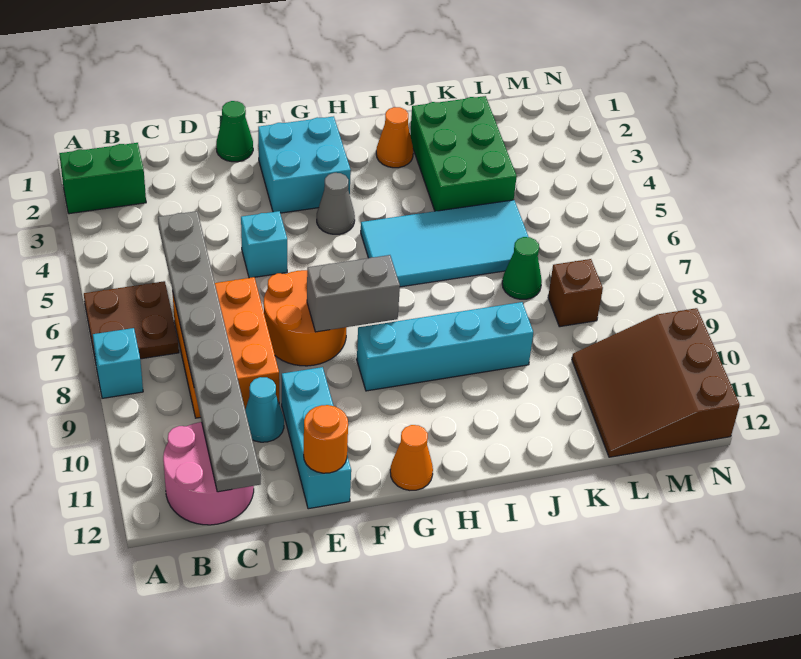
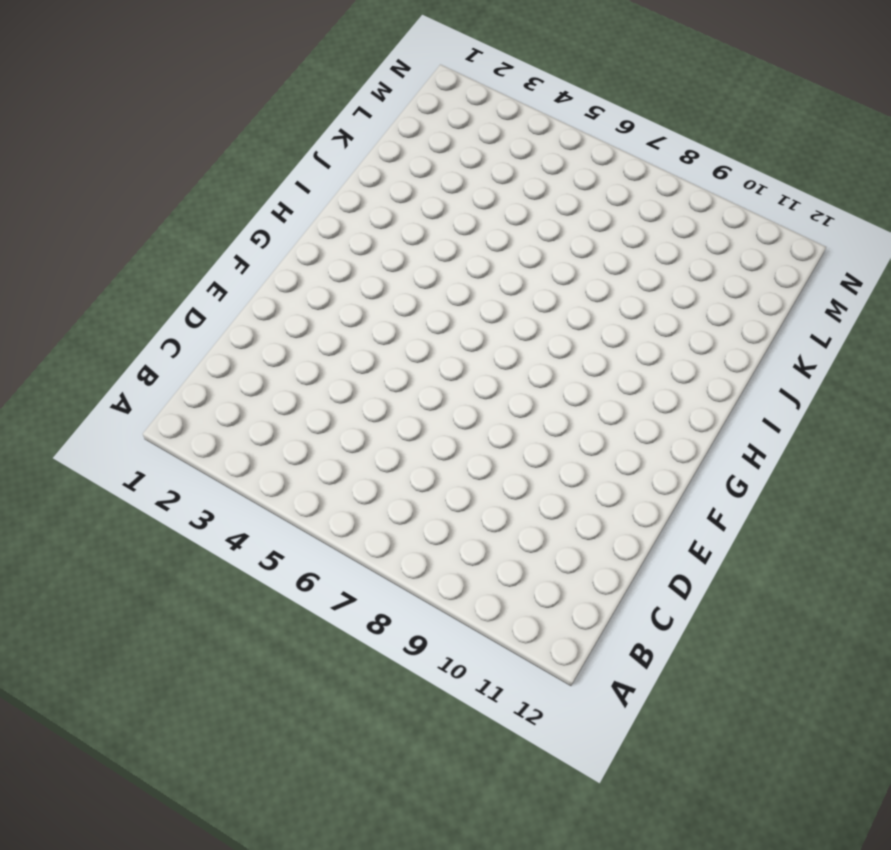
none -> green brick A2:B2 level 1
none -> brown plate A6:B7 level 1
none -> cyan brick A8 level 1

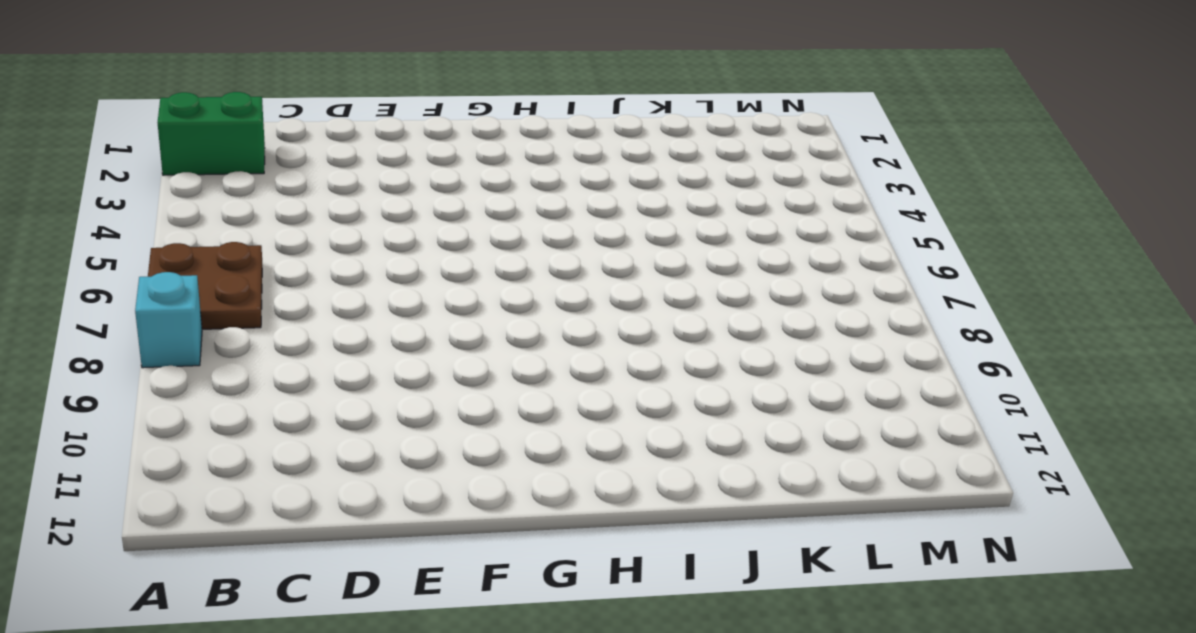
none -> pink round brick B11:C12 level 1
none -> orange brick C7:D9 level 1
none -> cyan cone D10 level 1

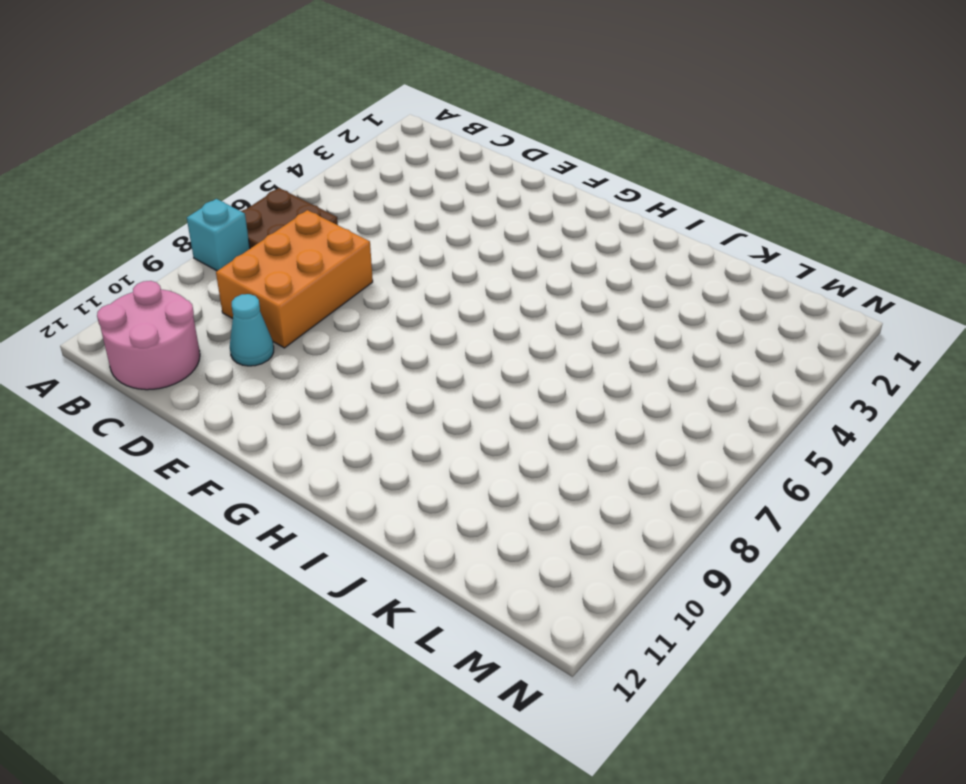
none -> green brick A2:B2 level 1
none -> green cone E1 level 1
none -> cyan brick E5 level 1

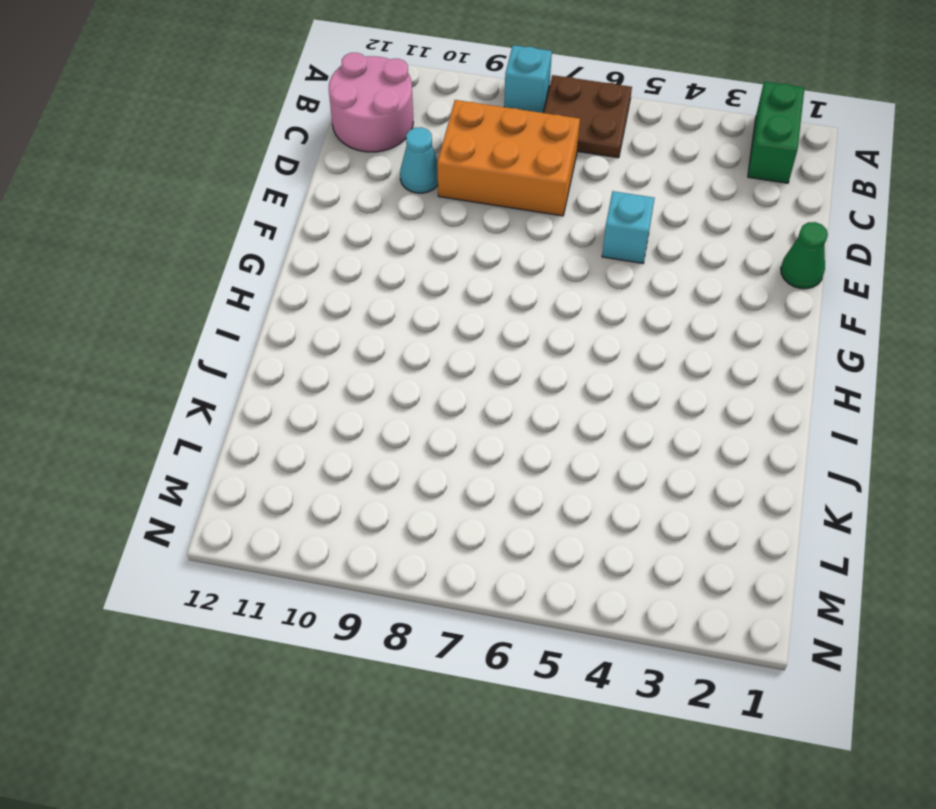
none -> orange round brick E7:F8 level 1
none -> cyan brick E10:E12 level 1
none -> cyan brick F2:G3 level 1

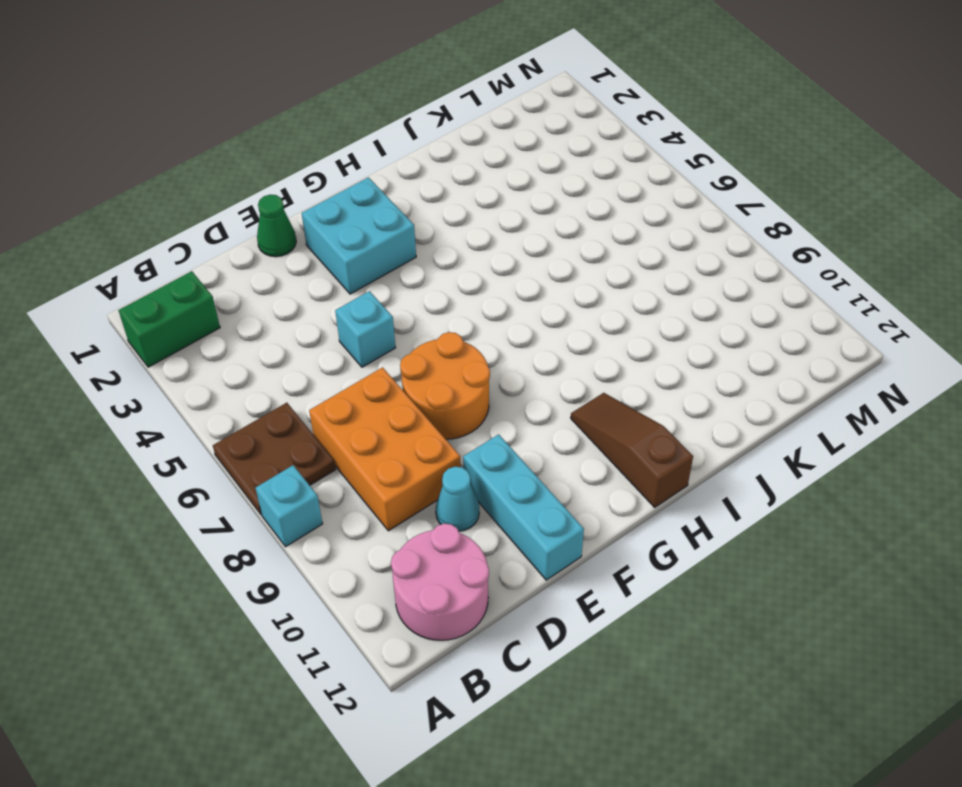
brown slope H10:H12 level 1 top 12 -> none
none -> grey cone G4 level 1
none -> cyan brick G9:J9 level 1
none -> orange cone G12 level 1

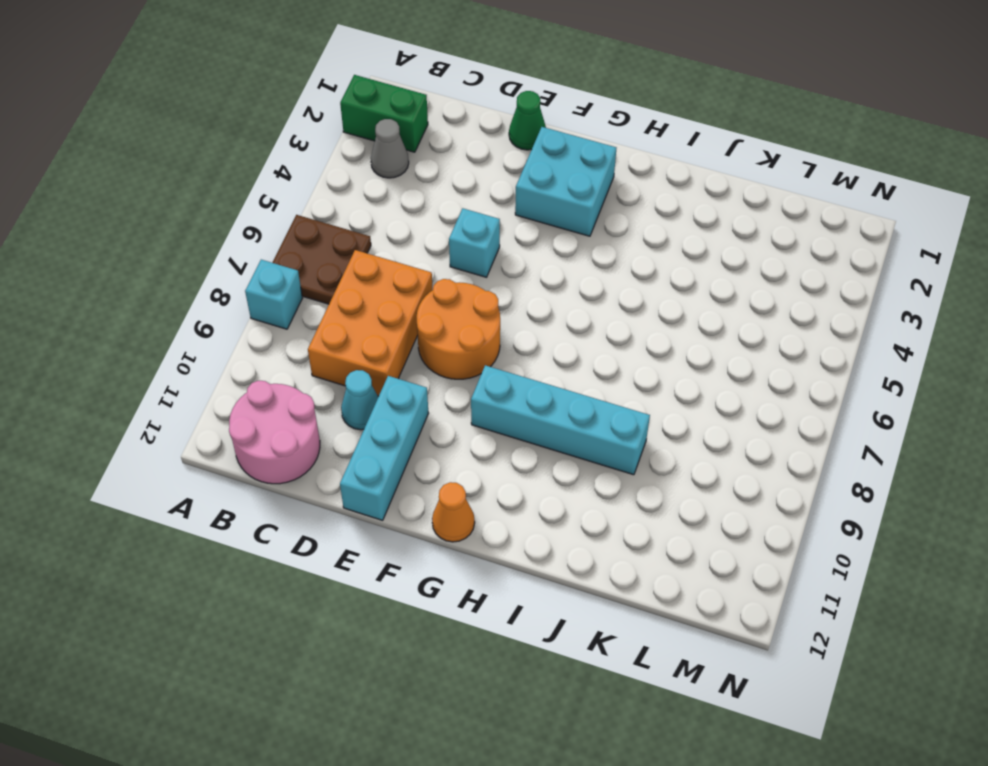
grey cone B3 level 1 -> grey cone G4 level 1
none -> cyan tile H5:K6 level 1
none -> orange cone I2 level 1
none -> green brick J2:K4 level 1

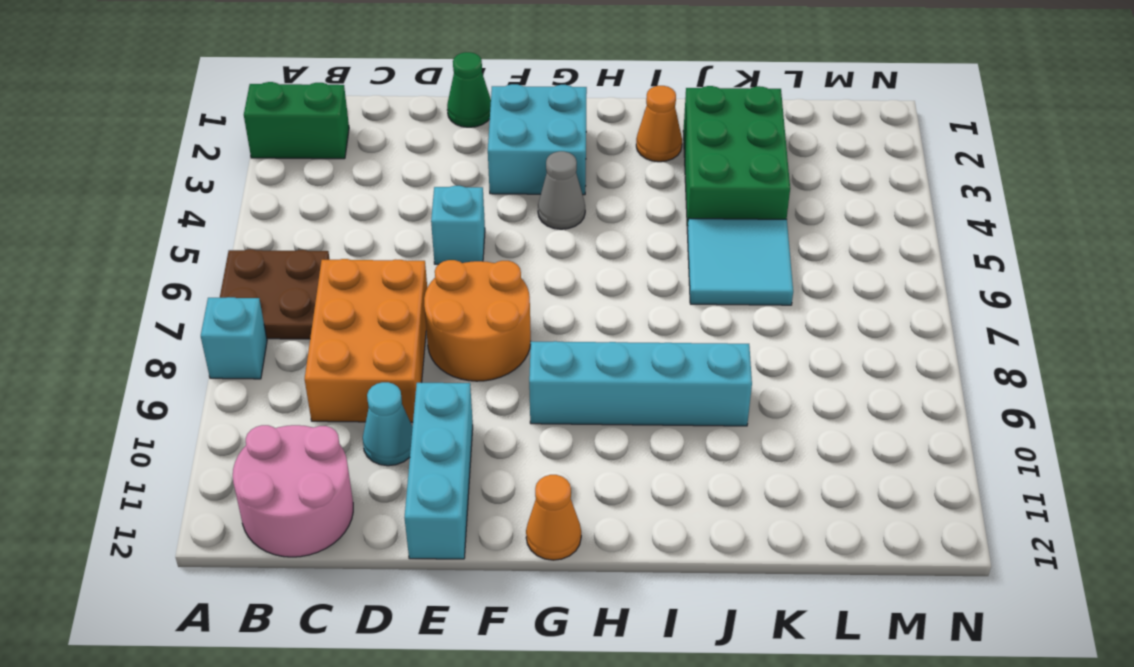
cyan tile J5:K6 level 1 -> cyan tile H5:K6 level 1
none -> green cone K7 level 1
none -> brown brick L8 level 1
none -> brown slope L10:N12 level 1 top N

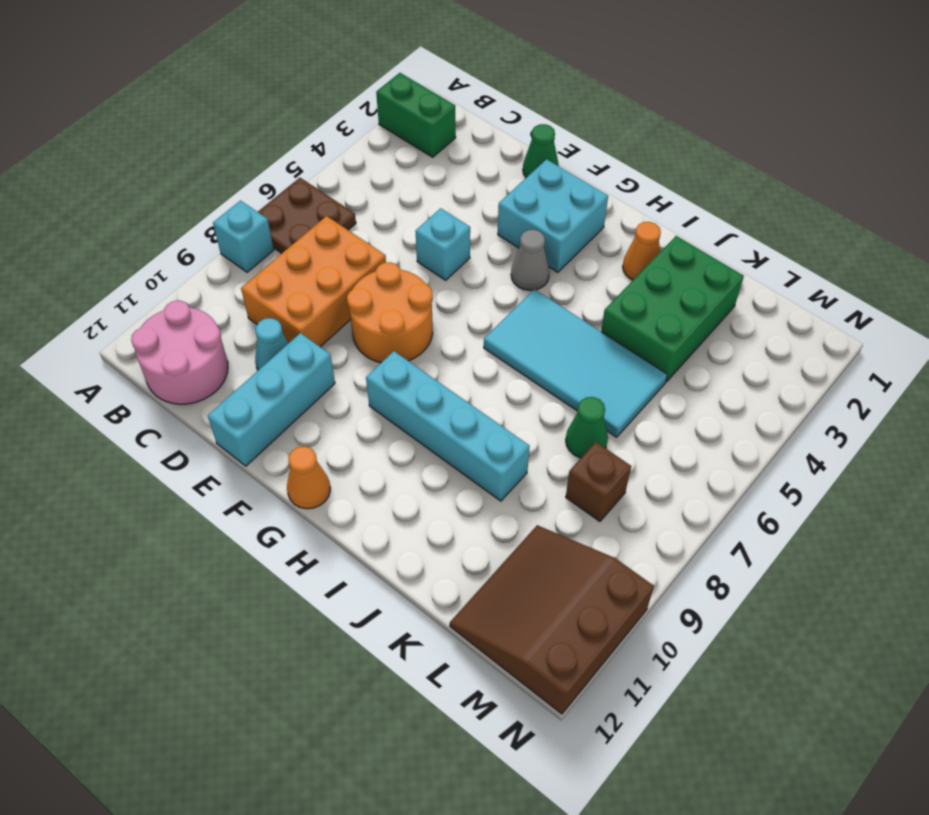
none -> grey plate C5:C12 level 2
none -> orange round brick E12 level 2
none -> grey brick F8:G8 level 2

